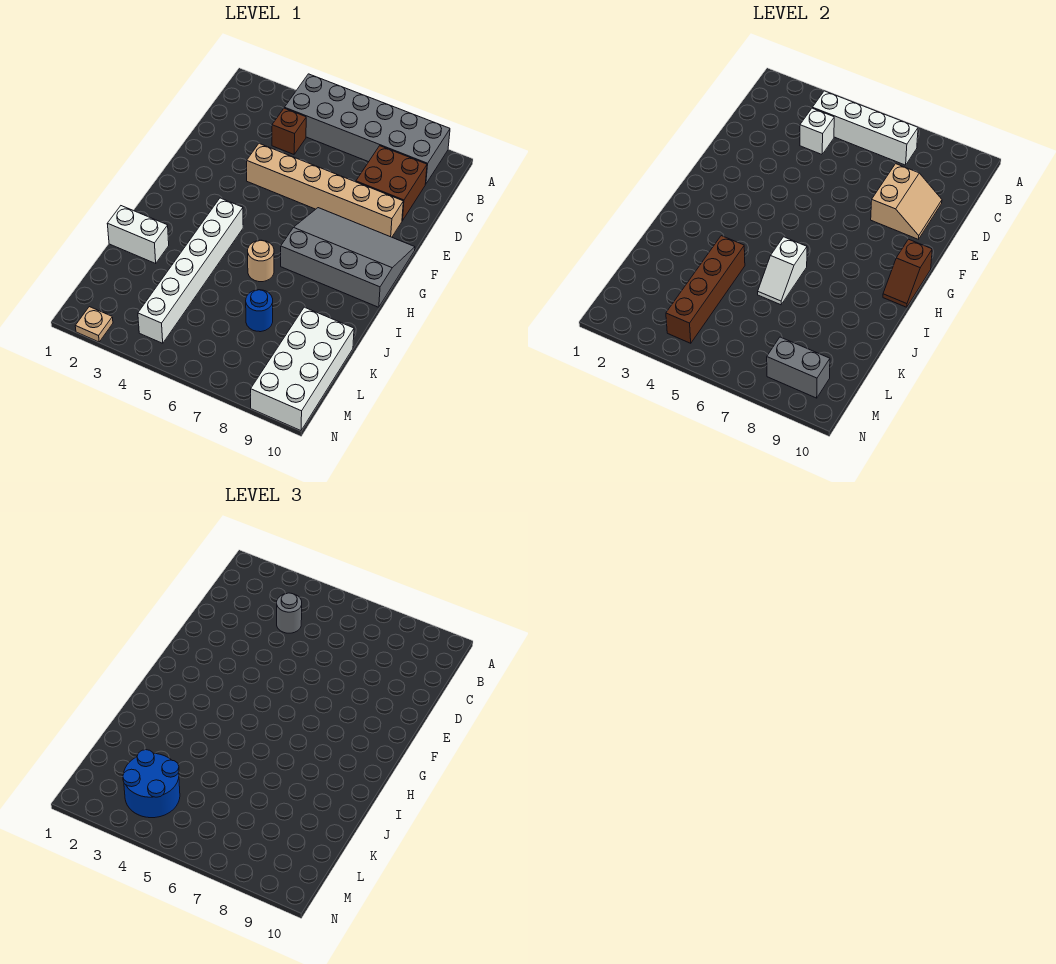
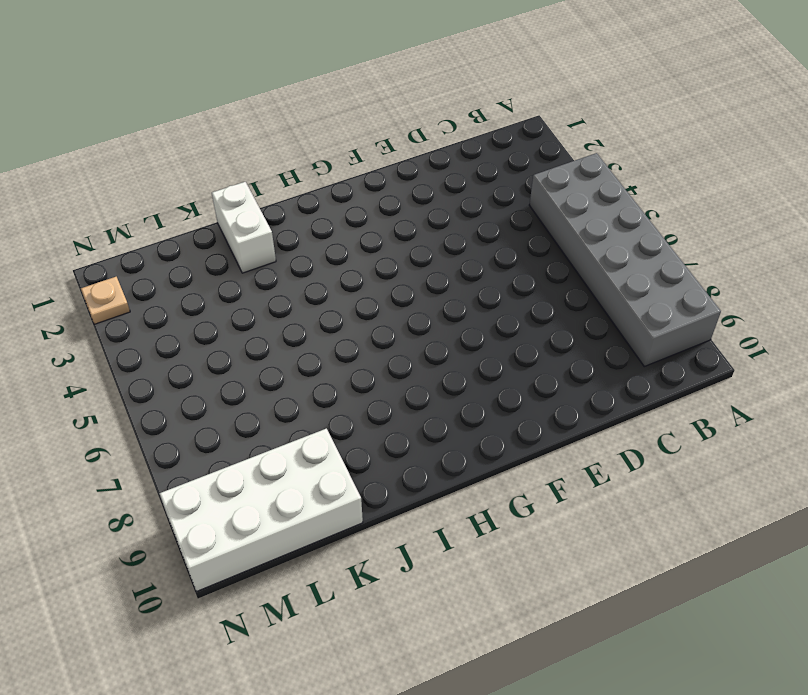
none -> brown brick C4 level 1
none -> brown brick C8:D9 level 1
none -> tan brick E4:E9 level 1

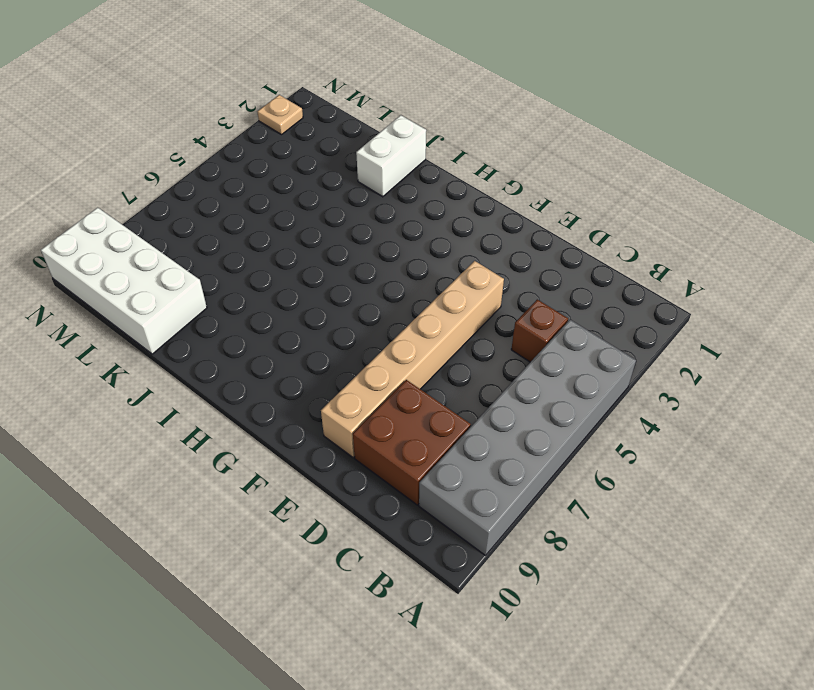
none -> grey slope F7:H10 level 1 top H
none -> white brick H4:M4 level 1
none -> tan round brick I6 level 1

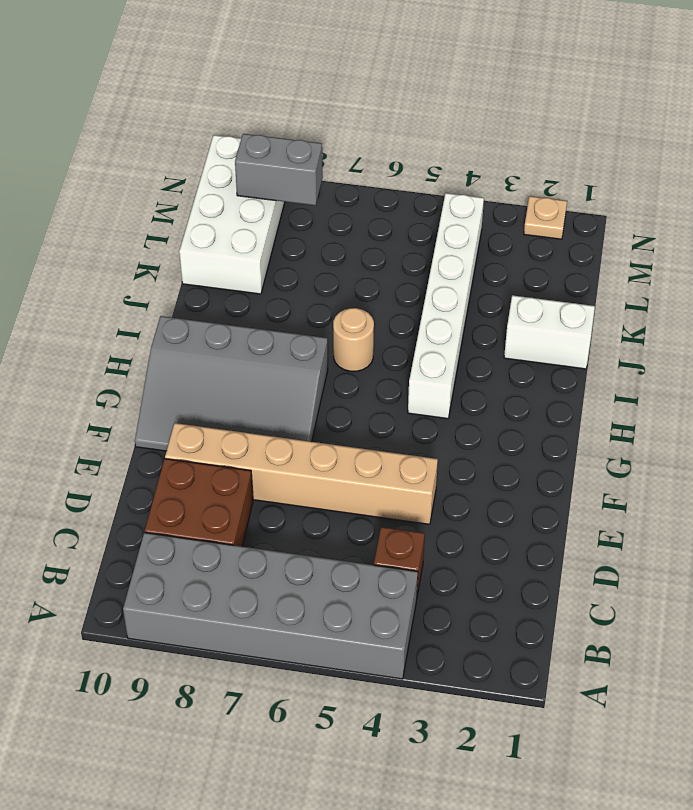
none -> blue round brick K7 level 1
none -> white brick B4:B7 level 2
none -> white brick C4 level 2

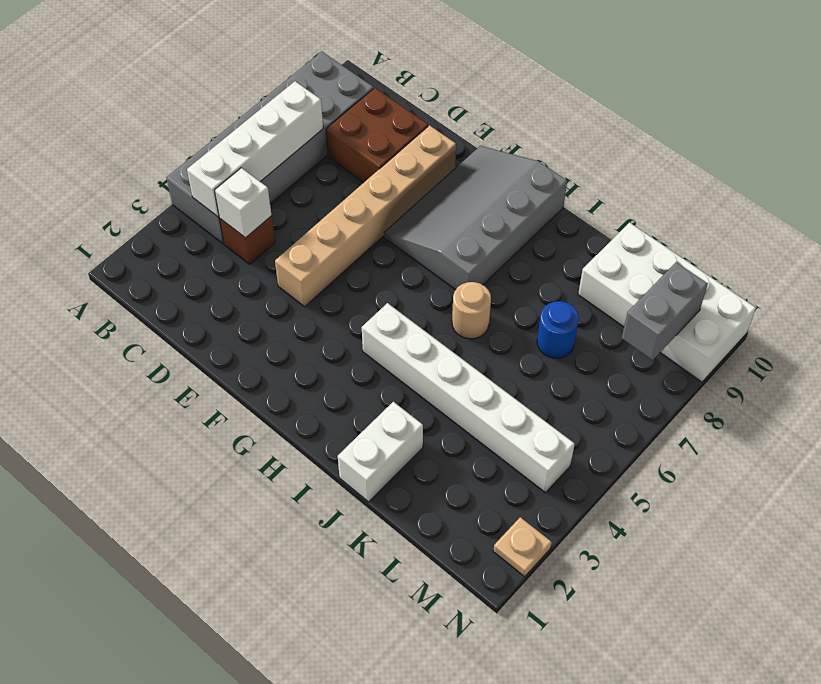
none -> tan slope D8:E9 level 2 top 8
none -> brown slope G10:H10 level 2 top G
none -> white slope I6:J6 level 2 top I

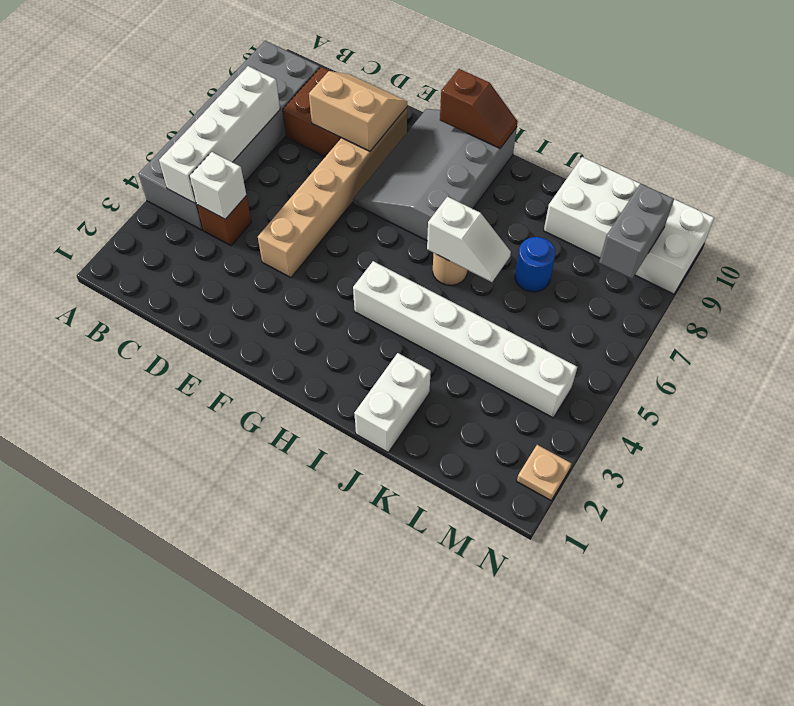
none -> brown brick J4:M4 level 2
none -> grey round brick C4 level 3
none -> blue round brick L3:M4 level 3

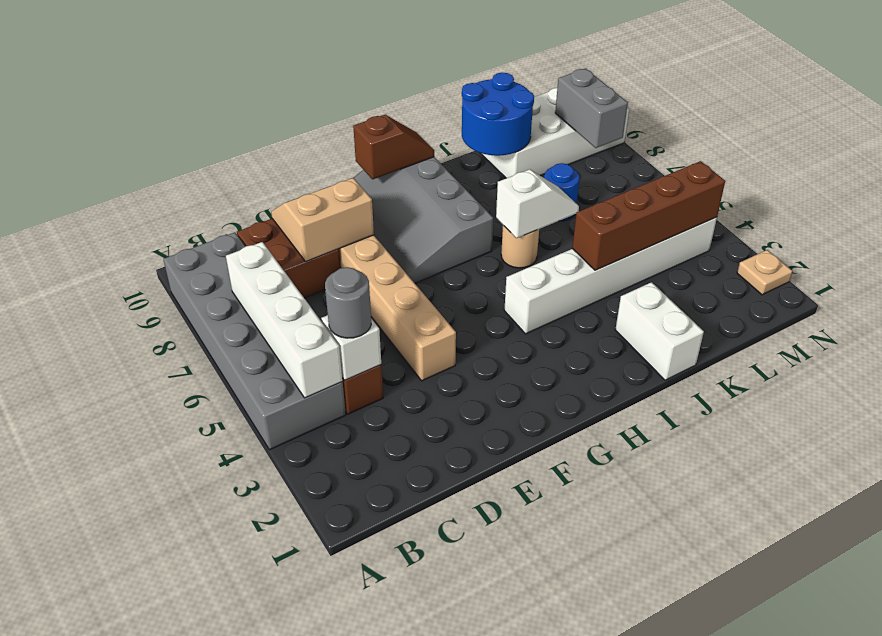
blue round brick J9:K10 level 2 -> blue round brick L3:M4 level 3

